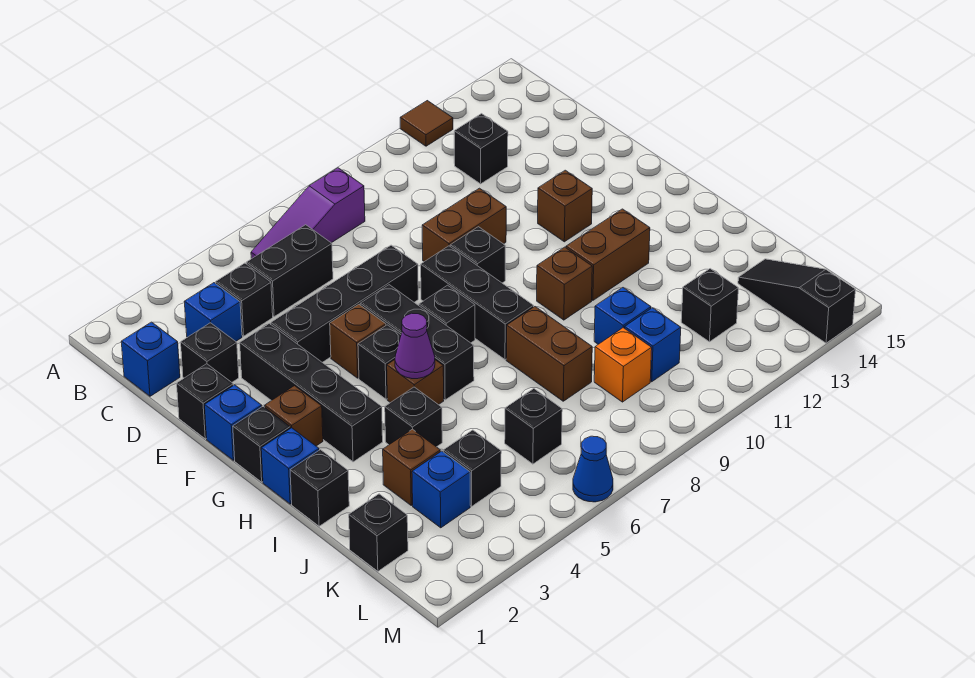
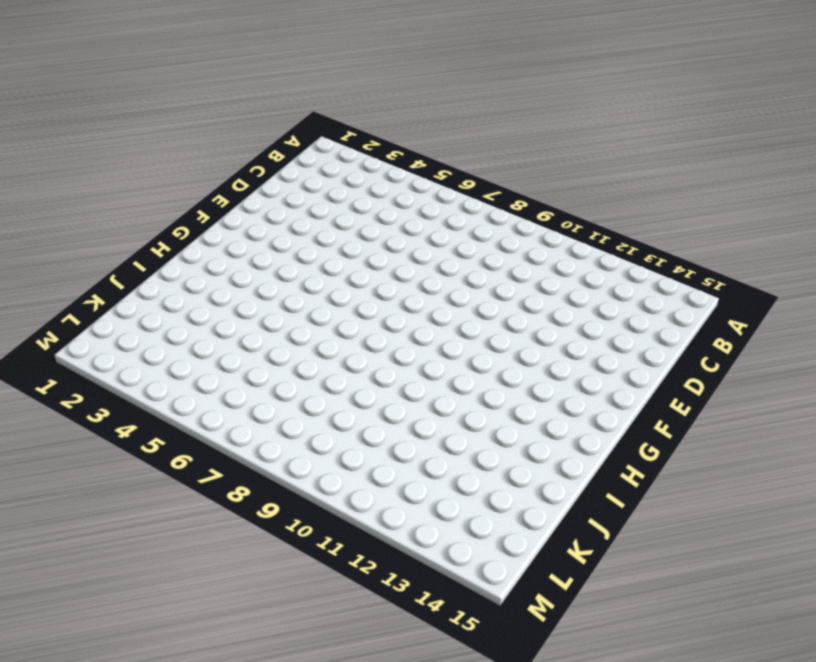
none -> brown tile A12 level 1
none -> purple slope B6:B8 level 1 top 8
none -> blue brick C1 level 1
none -> blue brick C3 level 1

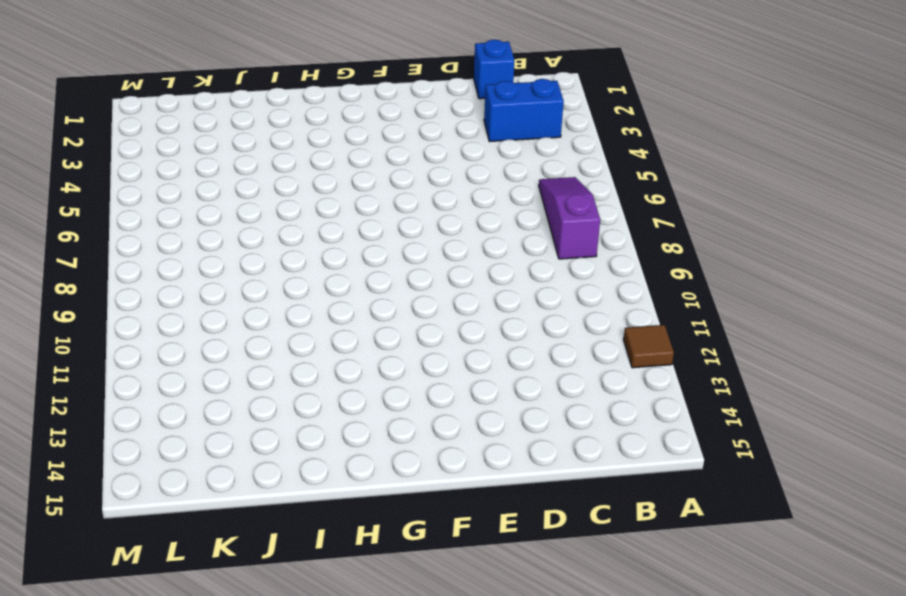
blue brick B3:C3 level 1 -> blue brick C3 level 1
none -> black brick C4 level 1
none -> black brick C5:C6 level 1
none -> black brick C12 level 1
none -> black brick D2 level 1

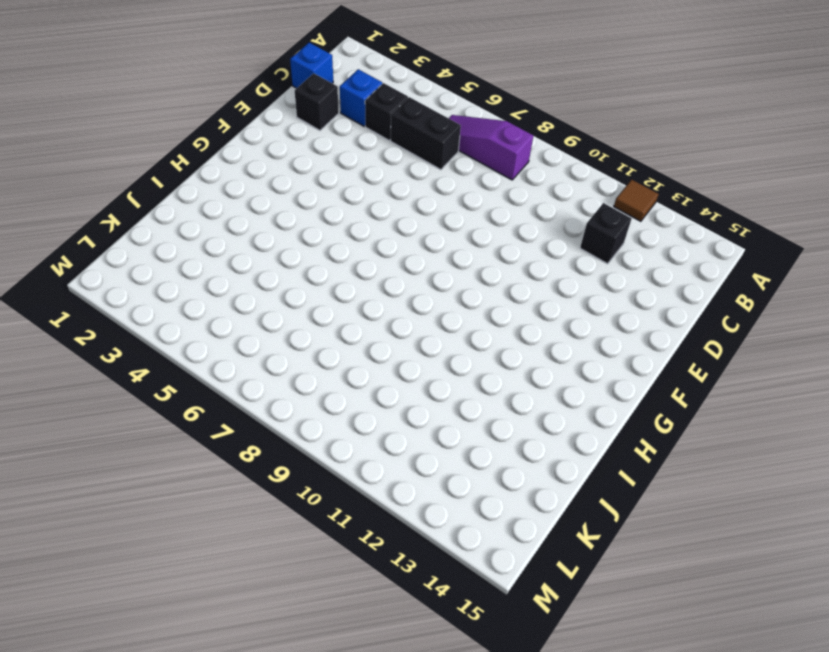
none -> black brick E1 level 1
none -> black brick E3:H3 level 1
none -> black brick E4:E7 level 1
none -> brown brick E9:E10 level 1

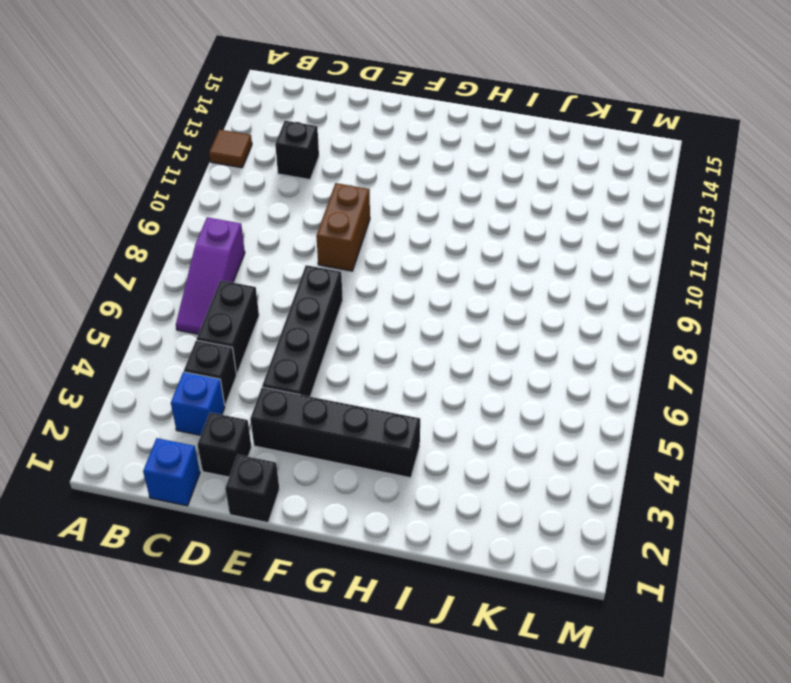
none -> blue brick F1 level 1
none -> brown brick F5 level 1
none -> black brick F6:H6 level 1
none -> black brick F8:H8 level 1

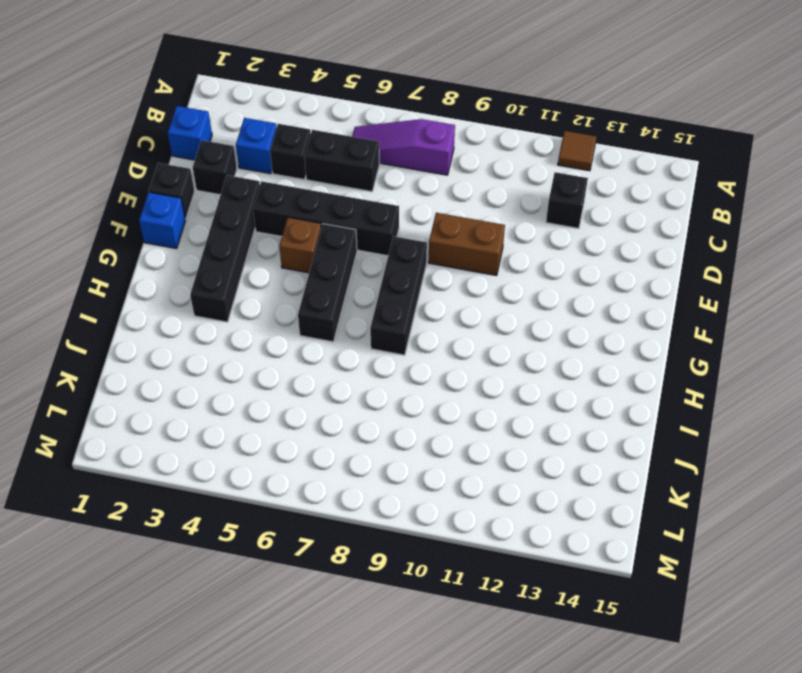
none -> black brick F9 level 1
none -> brown brick F12 level 1
none -> black brick G1 level 1
none -> brown brick G2 level 1

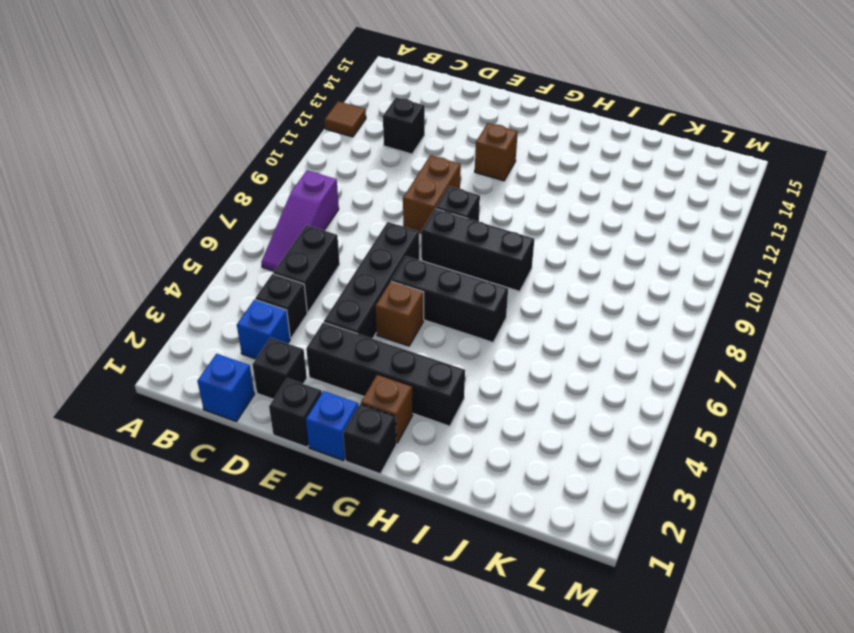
none -> black brick G5 level 1
none -> black brick G7 level 1
none -> blue brick H1 level 1
none -> brown brick H5 level 1

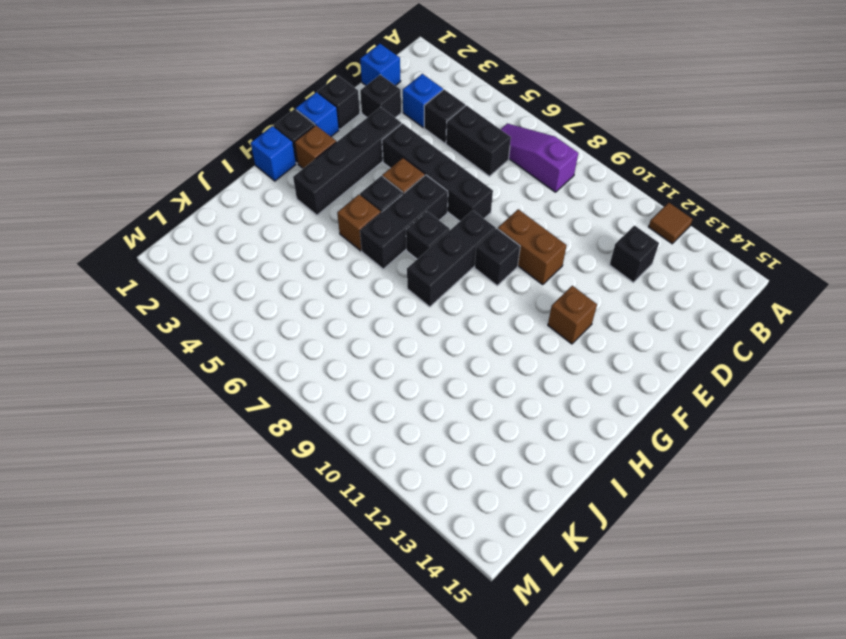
none -> brown brick H10 level 1
none -> brown brick H11:H12 level 1
none -> black brick I1 level 1
none -> black brick I4 level 1

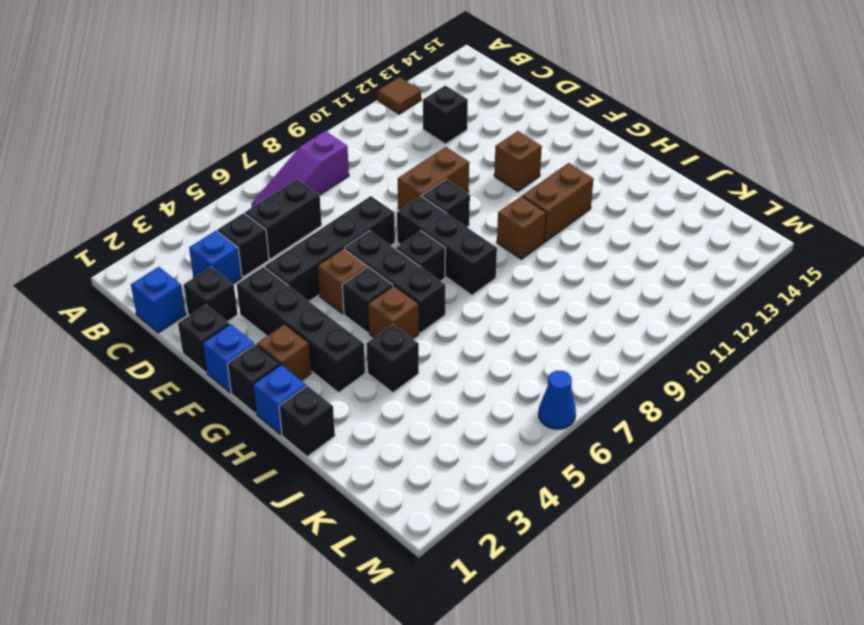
none -> brown brick I8:J8 level 1
none -> brown brick J3 level 1
none -> blue brick J10 level 1
none -> black brick K1 level 1

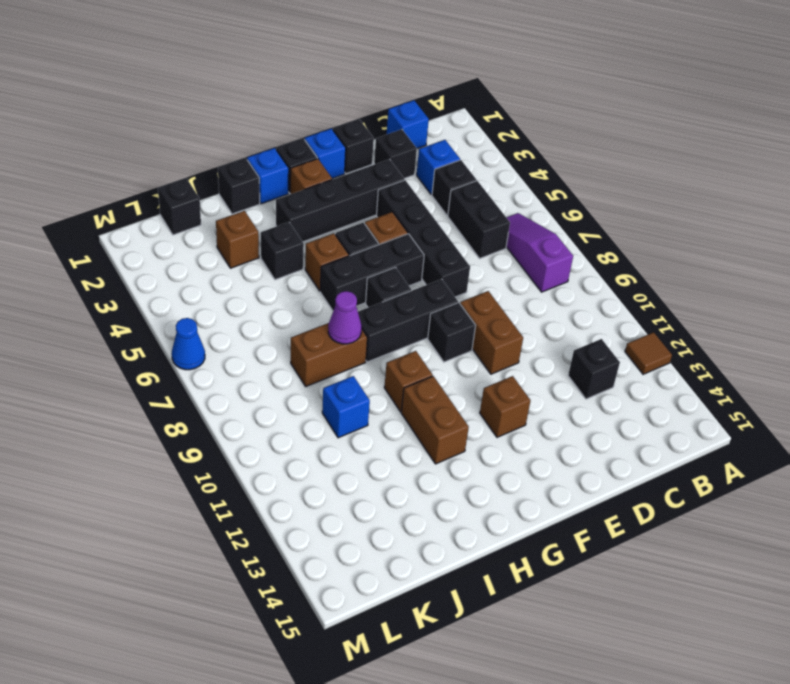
purple cone I8 level 2 -> purple cone H5 level 2
none -> blue brick K3 level 1
none -> black brick K4 level 1
none -> black brick K6 level 1
none -> orange brick K9 level 1

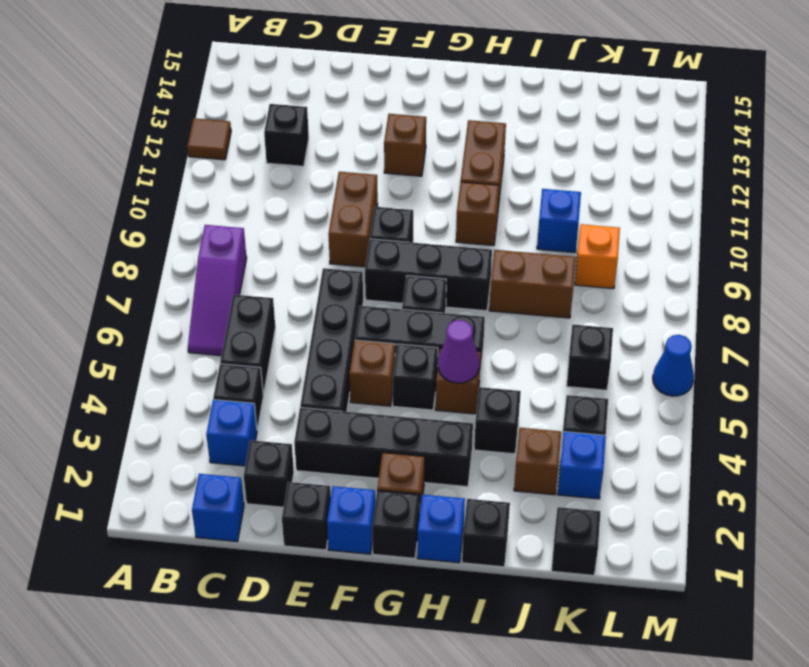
none -> blue brick K10 level 1
none -> black brick K12 level 1
none -> black slope K14:M14 level 1 top M

